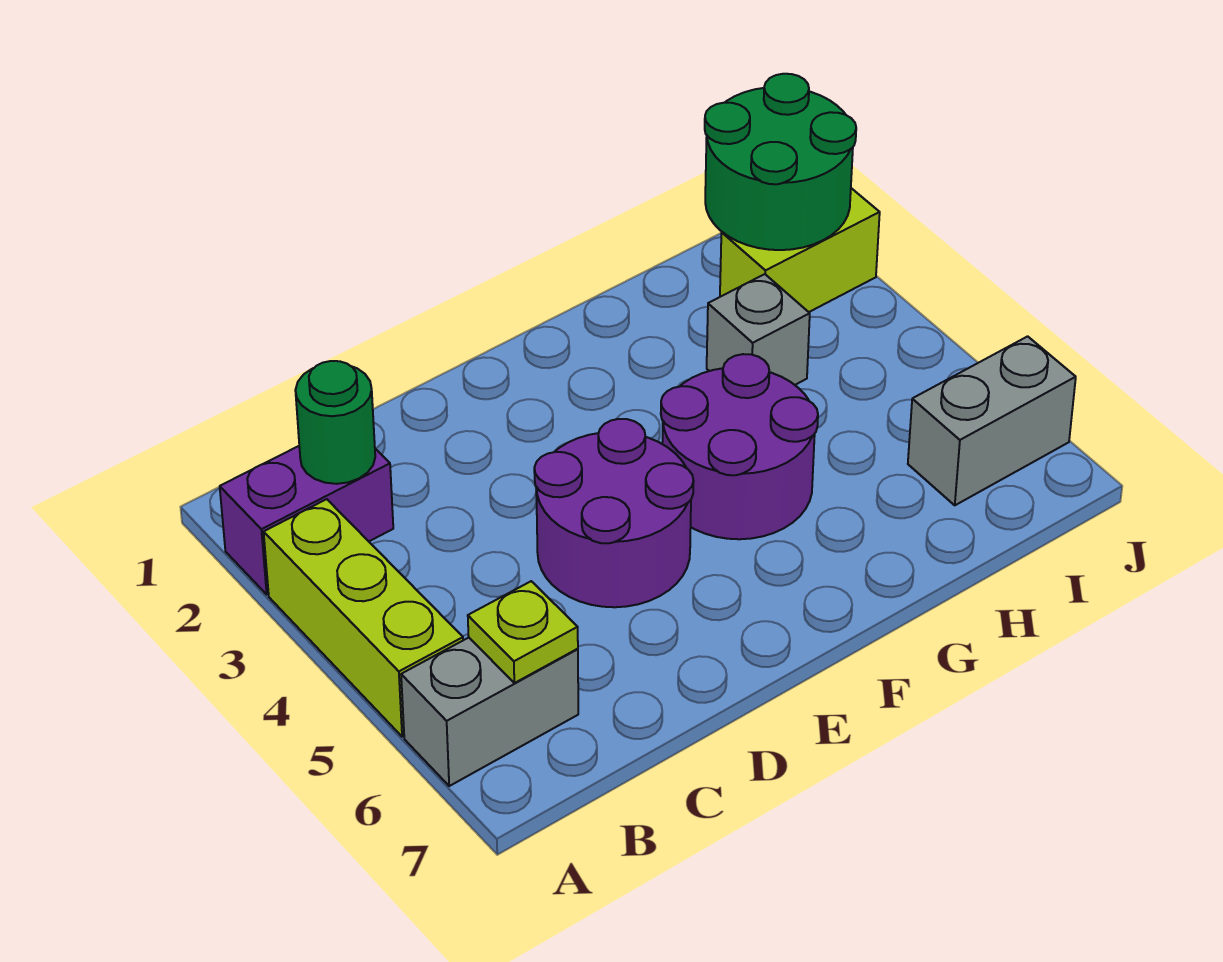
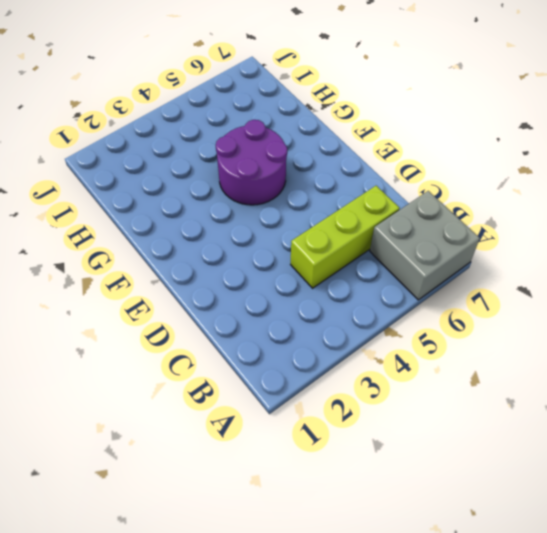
grey brick A6:B7 level 1 -> grey brick A6:B6 level 1
lime brick C4:C6 level 1 -> lime brick A3:A5 level 1
none -> purple brick A2:B2 level 1
none -> purple round brick D4:E5 level 1

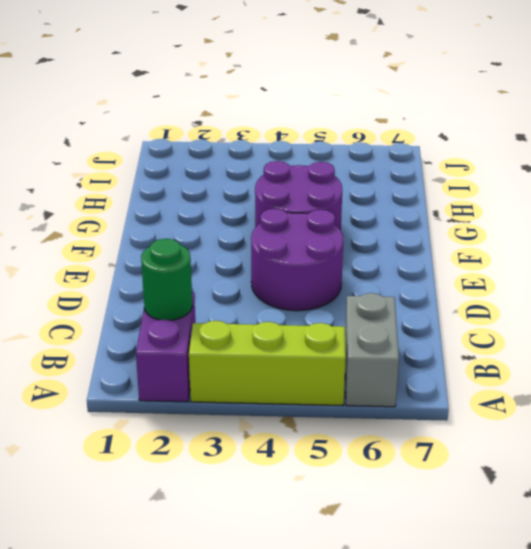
none -> grey brick H3 level 1
none -> lime brick I2:J2 level 1

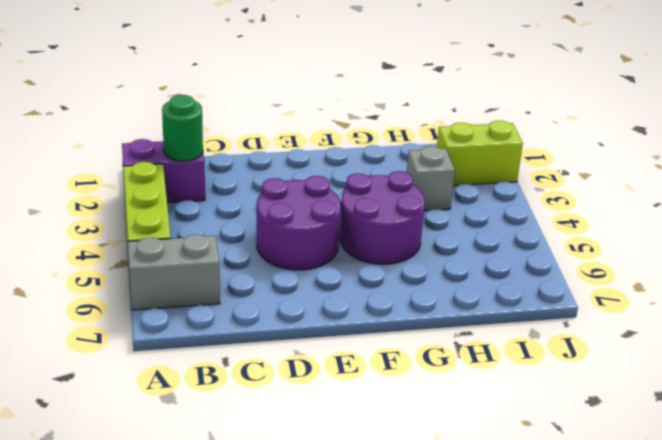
none -> grey brick I6:J6 level 1
none -> lime plate B6 level 2

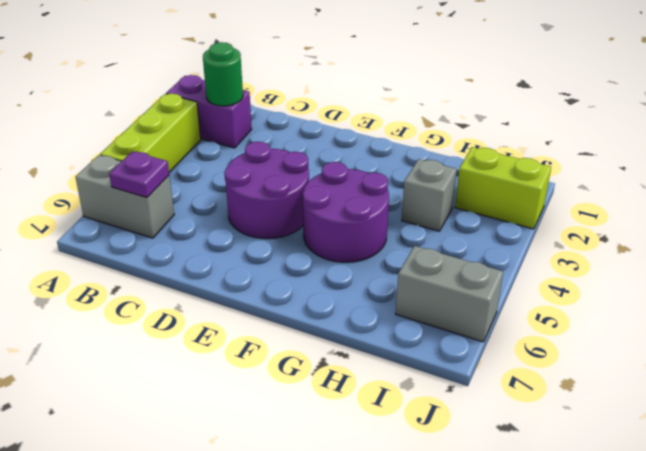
purple plate B6 level 2 -> lime plate B6 level 2
none -> green round brick I1:J2 level 2

